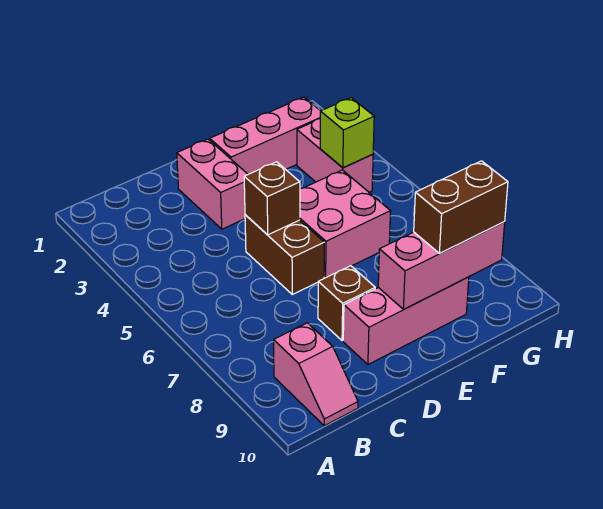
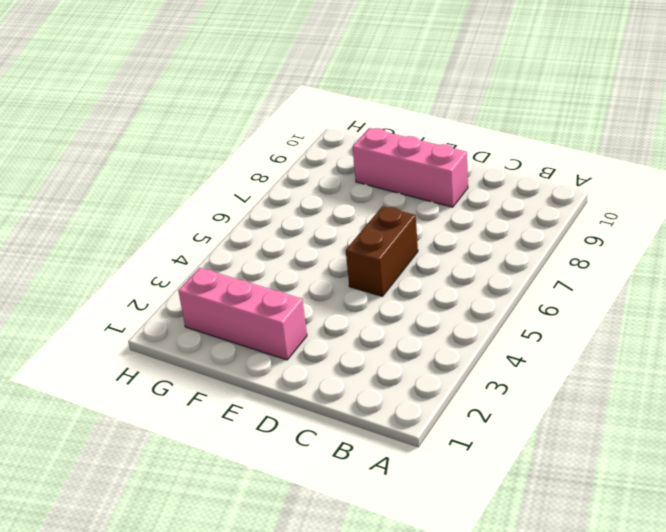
none -> pink slope B9:B10 level 1 top 9
none -> pink brick D2:D3 level 1
none -> brown brick D8 level 1

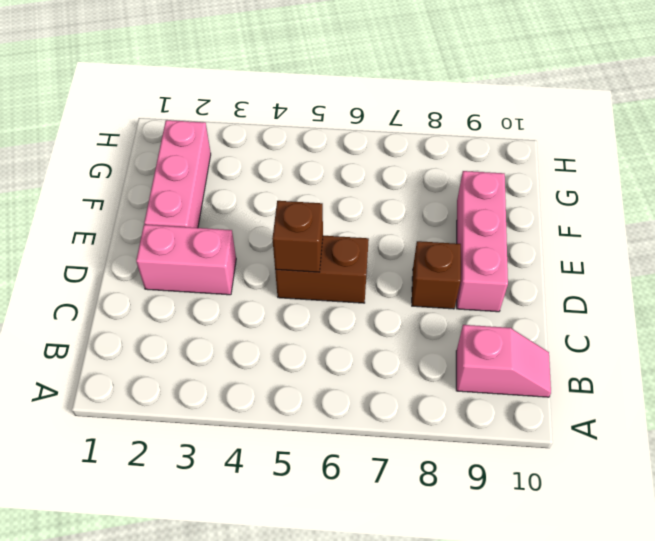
none -> pink brick E5:F6 level 1
none -> pink brick G3:G4 level 1
none -> pink brick E9:G9 level 2

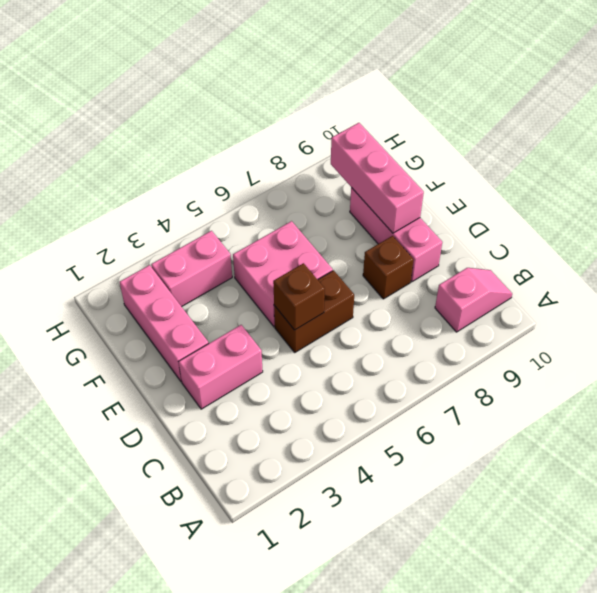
none -> lime brick G4 level 2
none -> brown brick F9:G9 level 3

